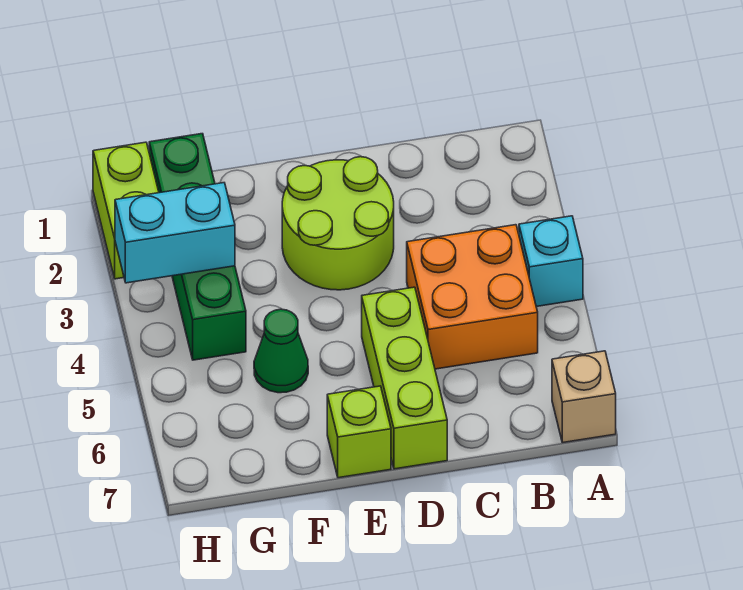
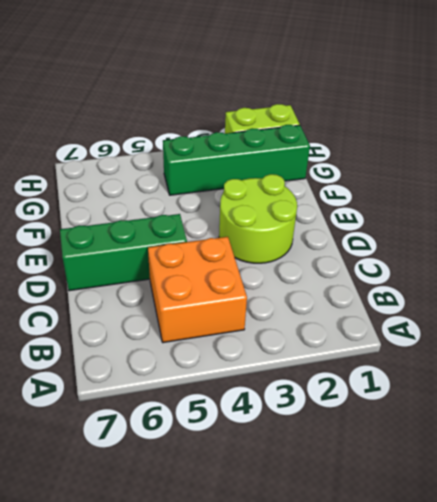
green brick D5:D7 level 1 -> lime brick D5:D7 level 1
none -> cyan brick A4 level 1
none -> tan brick A7 level 1

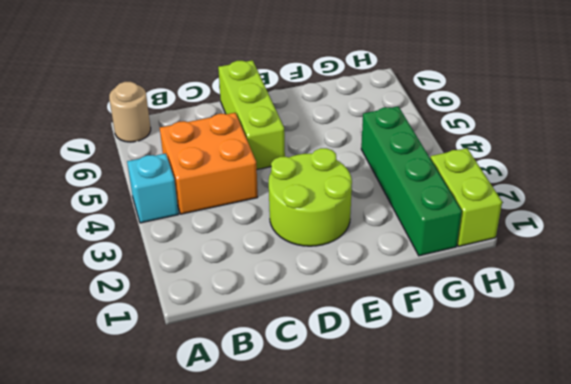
tan round brick A7 level 1 -> tan brick A7 level 1
none -> lime brick E7 level 1
none -> green cone F5 level 1

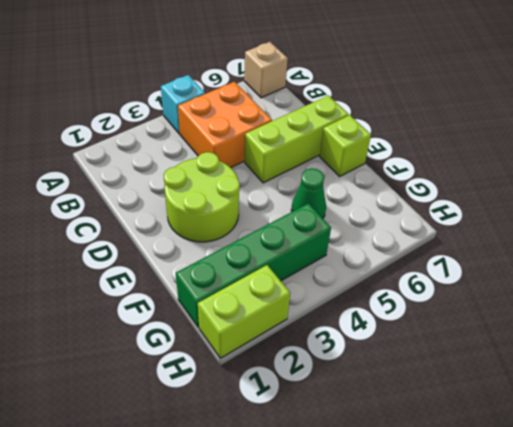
none -> cyan brick G3:H3 level 2

